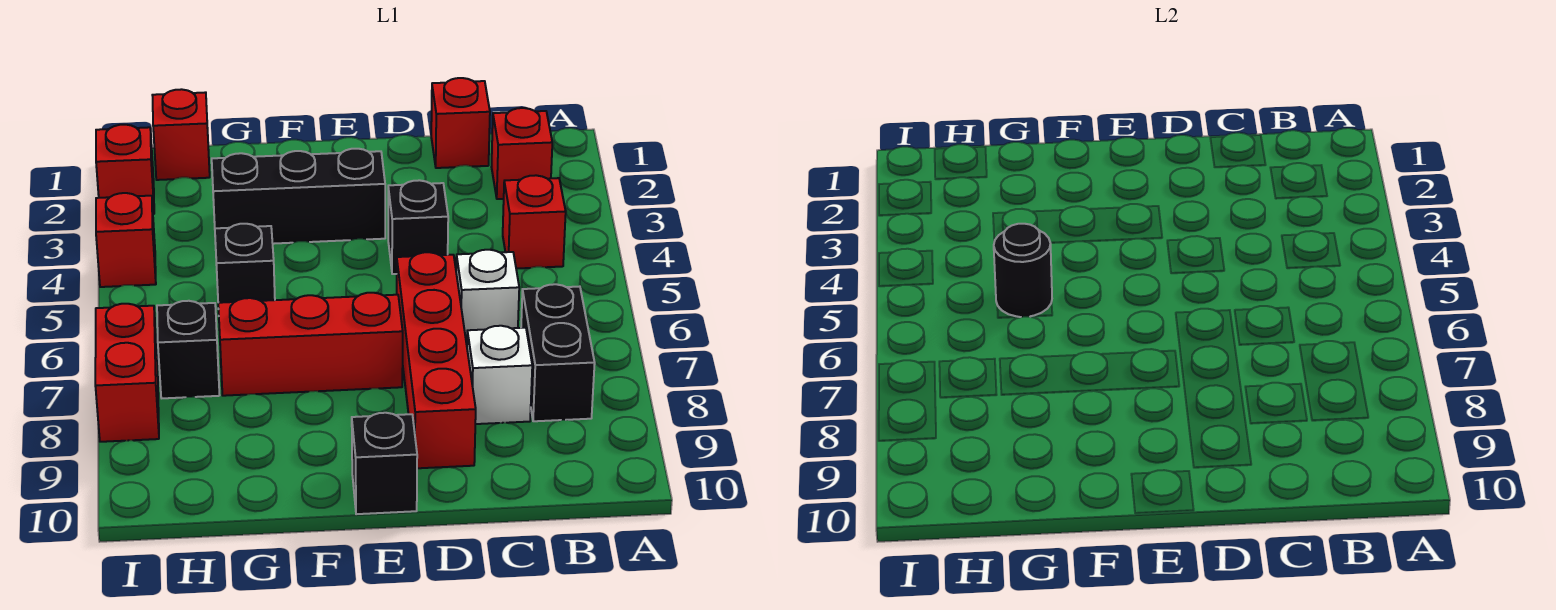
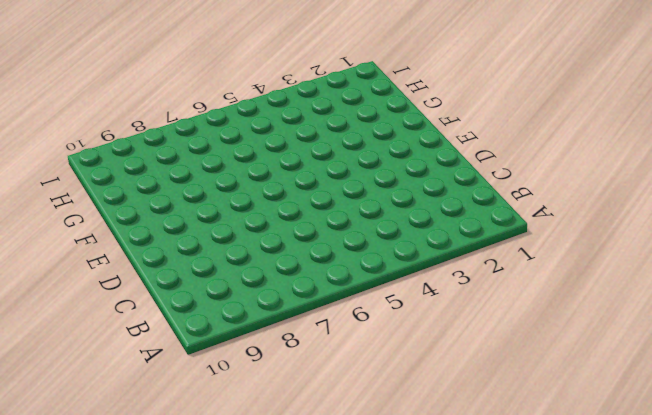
none -> red brick B2 level 1
none -> red brick B4 level 1
none -> black brick B7:B8 level 1

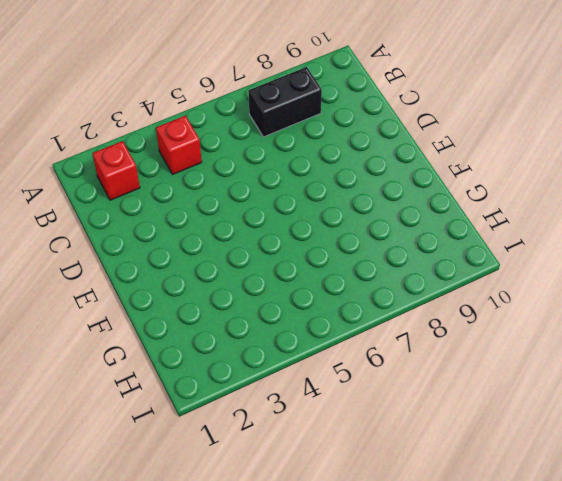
none -> red brick C1 level 1
none -> white brick C6 level 1
none -> white brick C8 level 1

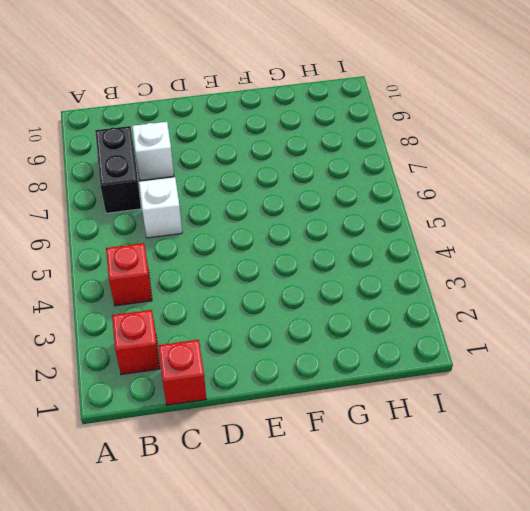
none -> black brick D4 level 1
none -> red brick D6:D9 level 1
none -> black brick E3:G3 level 1

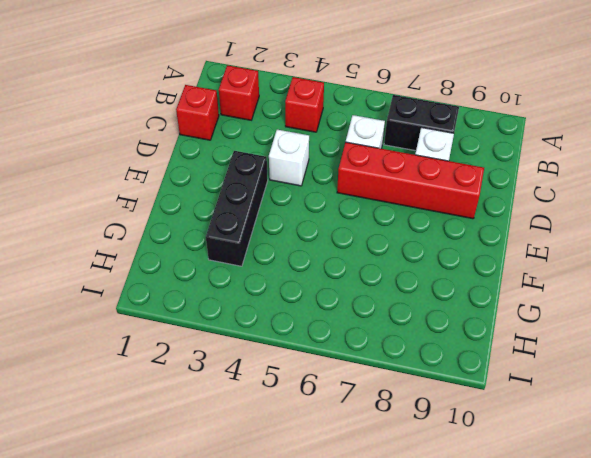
white brick D4 level 1 -> black brick D4 level 1
none -> red brick E7:G7 level 1
none -> black brick E10 level 1
none -> black brick G5 level 1

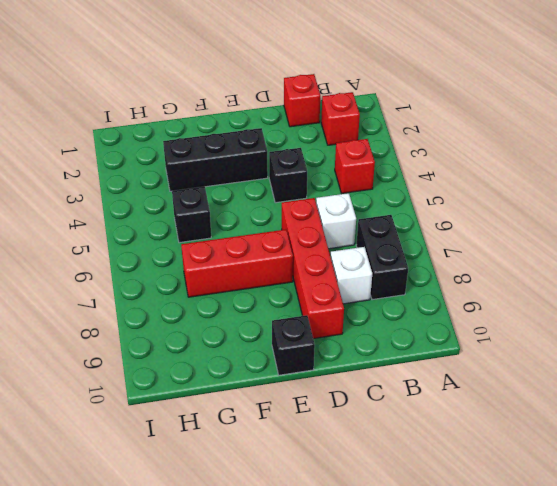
none -> red brick H1 level 1
none -> black brick H7 level 1
none -> red brick I2 level 1

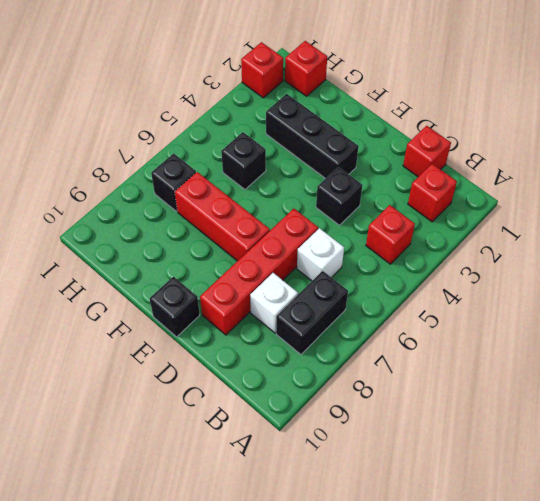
none -> red brick I4 level 1
none -> red brick I7:I8 level 1
none -> black round brick G5 level 2

